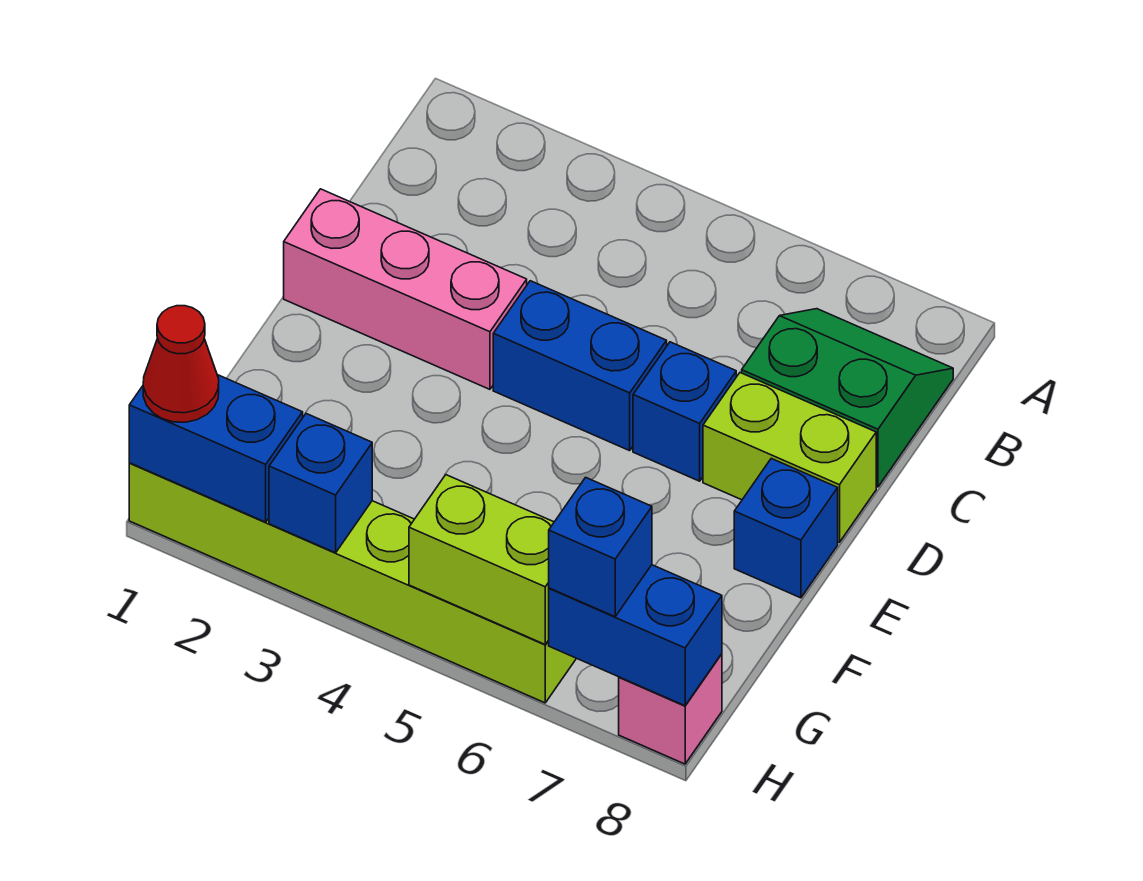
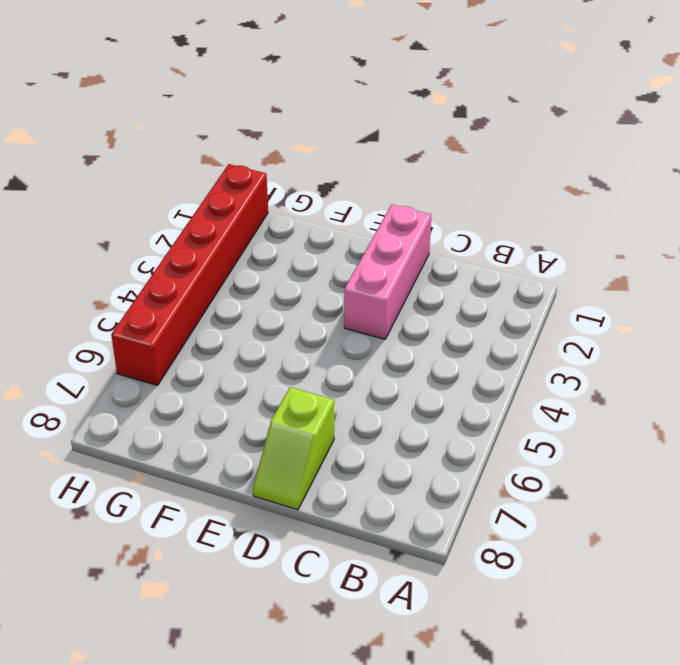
lime slope D7:D8 level 1 top 7 -> lime brick D7:D8 level 1
red brick H1:H6 level 1 -> lime brick H1:H6 level 1
none -> green slope B7:C8 level 1 top C
none -> blue brick D4:D5 level 1
none -> blue brick D6 level 1

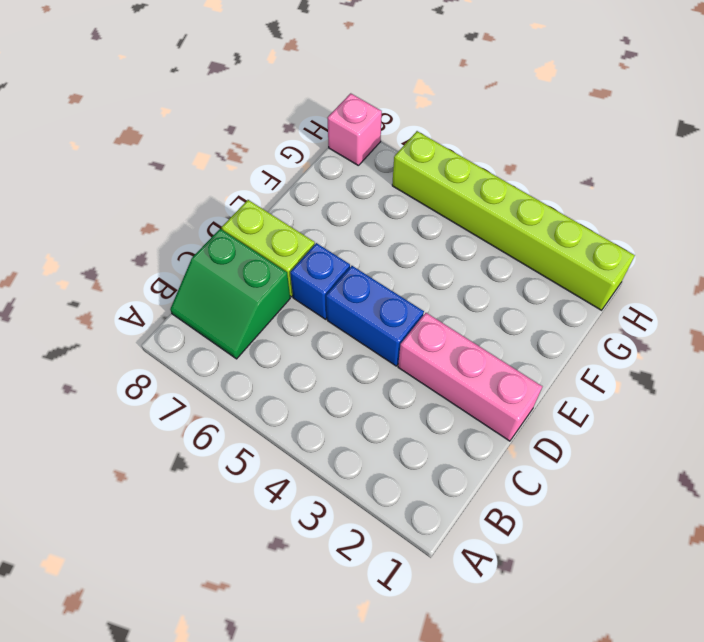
none -> blue brick E8 level 1
none -> blue brick H1:H2 level 2
none -> blue brick H3 level 2

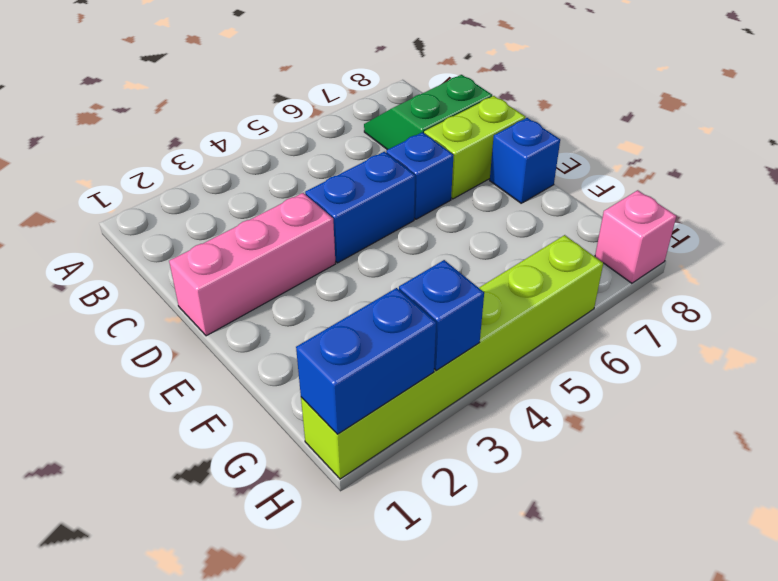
none -> lime brick H5:H6 level 2
none -> blue brick H7:H8 level 2
none -> red cone H1 level 3

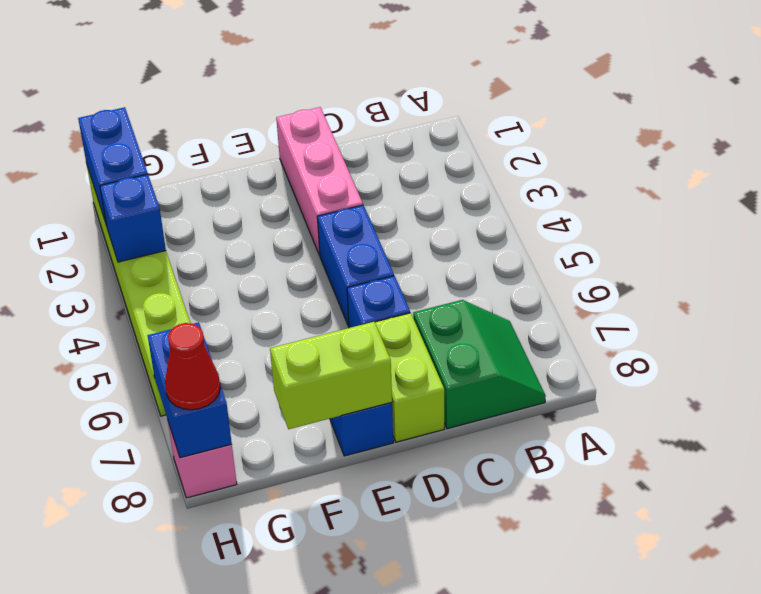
lime brick E8:F8 level 2 -> lime brick H5:H6 level 2
red cone H8 level 3 -> red cone H1 level 3
none -> blue brick H7 level 3

